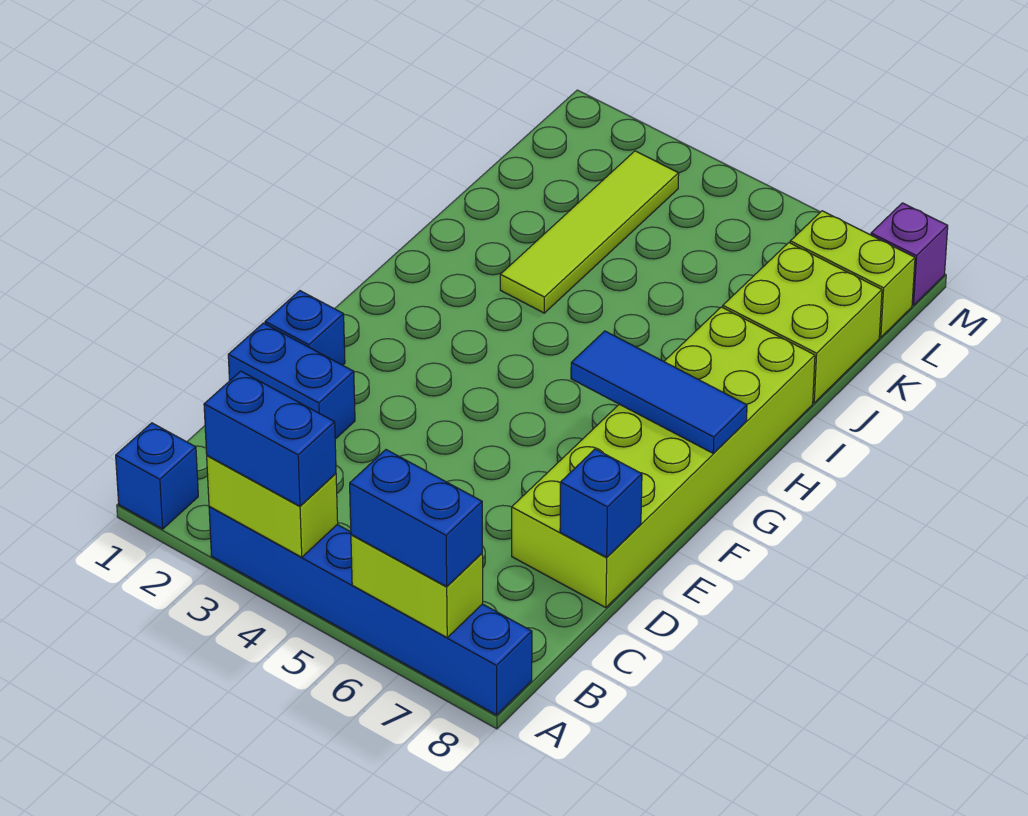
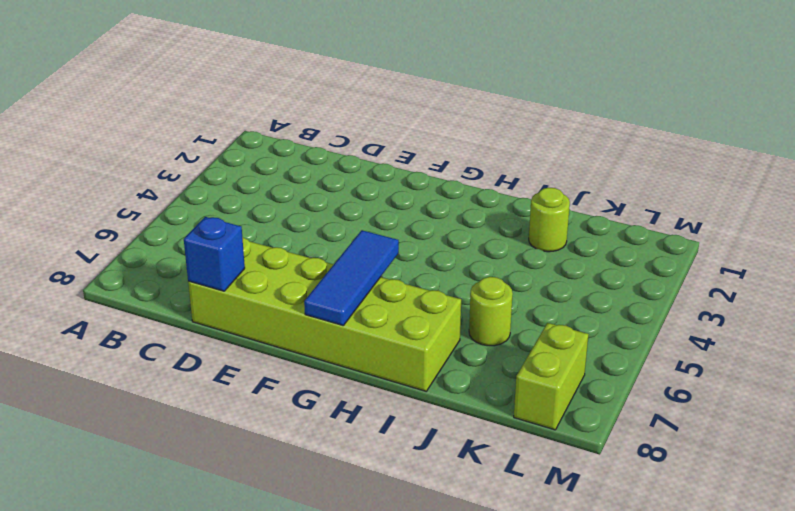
lime round brick J2 level 1 -> none
lime round brick J6 level 1 -> none
none -> blue brick A1 level 1
none -> blue brick A3:A8 level 1
none -> blue brick D1:D2 level 1

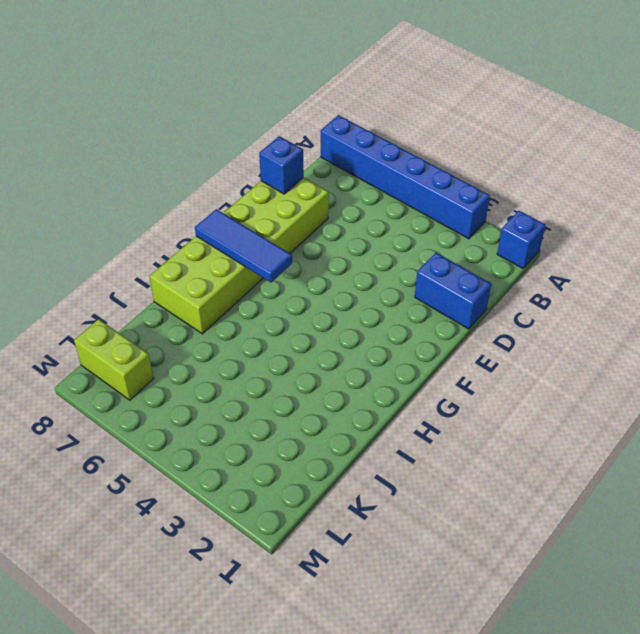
none -> blue brick E1 level 1
none -> lime tile I3:L3 level 1
none -> lime brick J7:K8 level 1

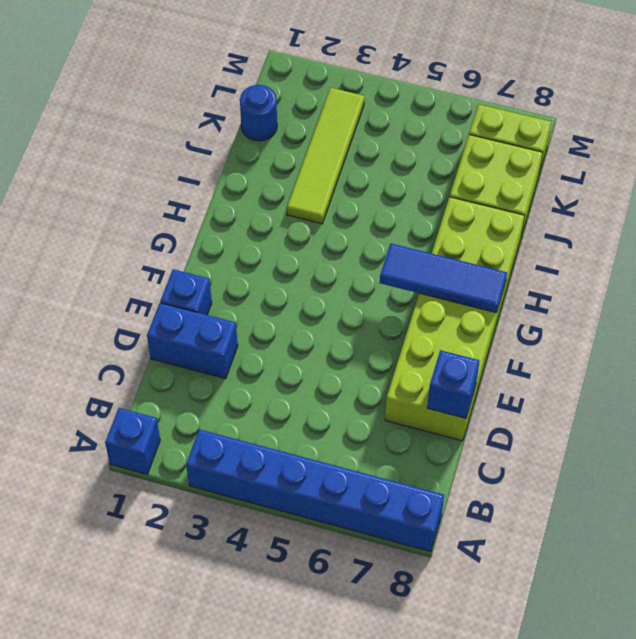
blue round brick K1 level 1 -> none
none -> purple brick M8 level 1
none -> lime brick A3:A4 level 2
none -> lime brick A6:A7 level 2

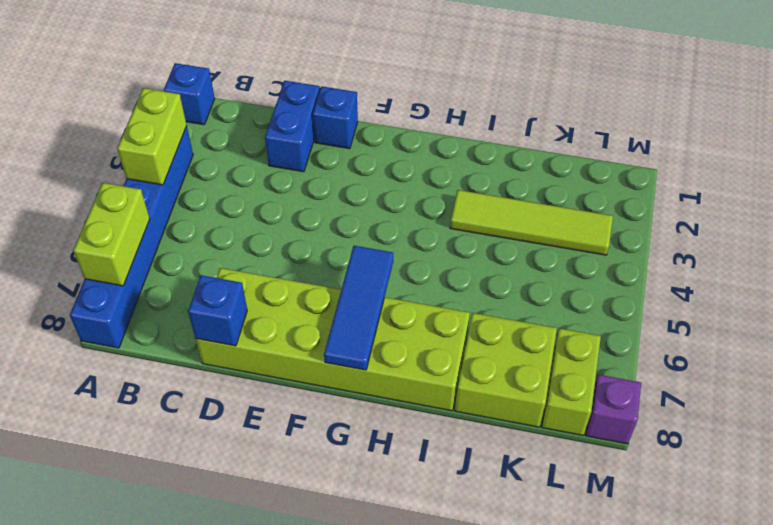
none -> blue brick A3:A4 level 3
none -> blue brick A6:A7 level 3

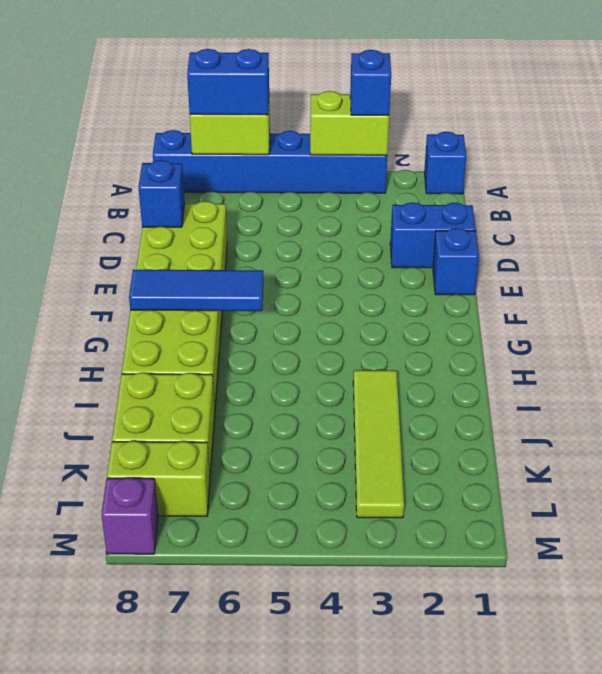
blue brick A3 level 3 -> blue brick A3:A4 level 3

